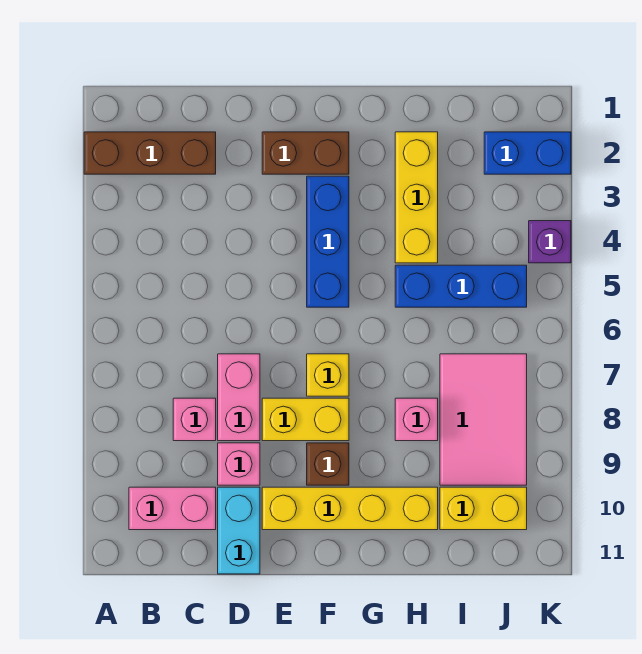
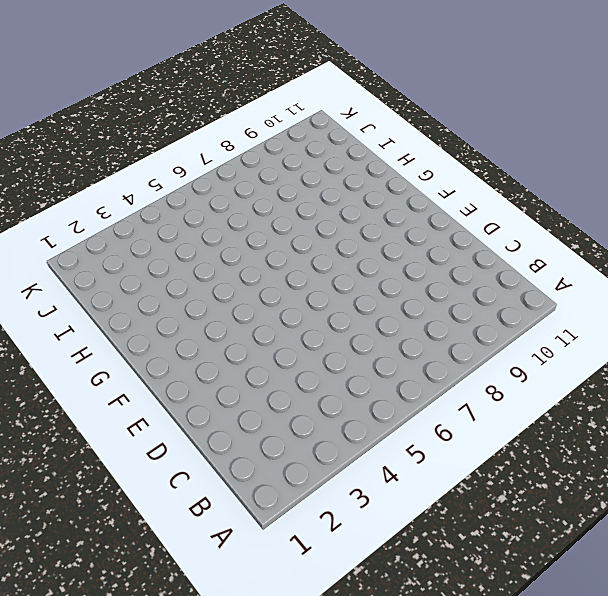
none -> brown brick A2:C2 level 1
none -> pink brick B10:C10 level 1
none -> pink brick C8 level 1

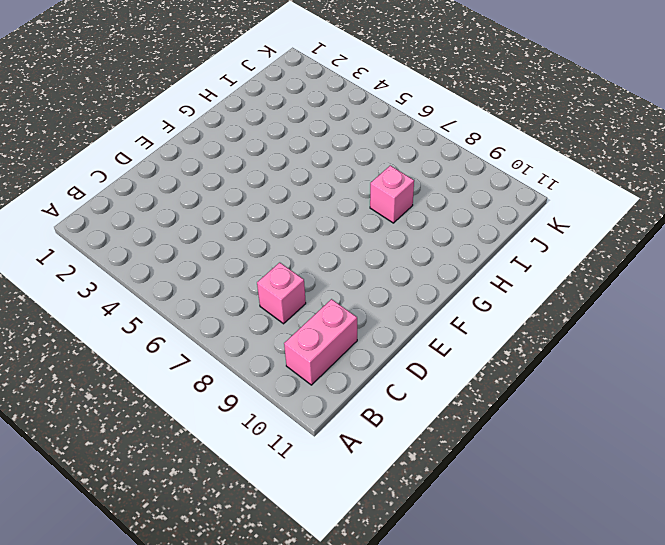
none -> brown brick A2:C2 level 1
none -> pink brick D7:D8 level 1
none -> pink brick D9 level 1

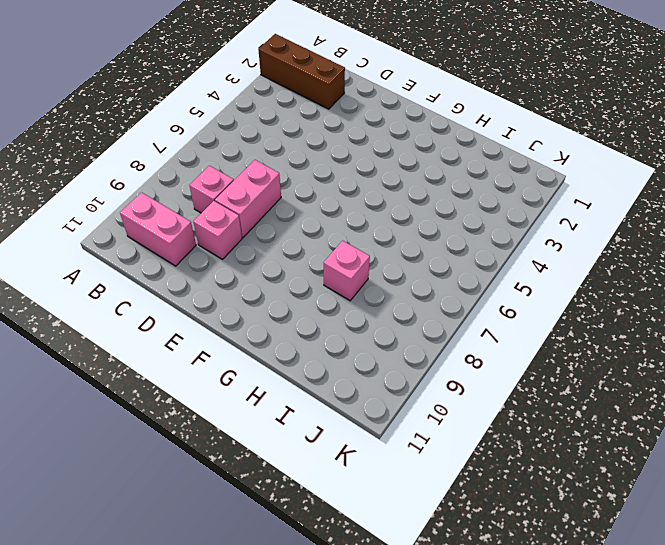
none -> cyan brick D10:D11 level 1
none -> brown brick E2:F2 level 1
none -> yellow brick E8:F8 level 1

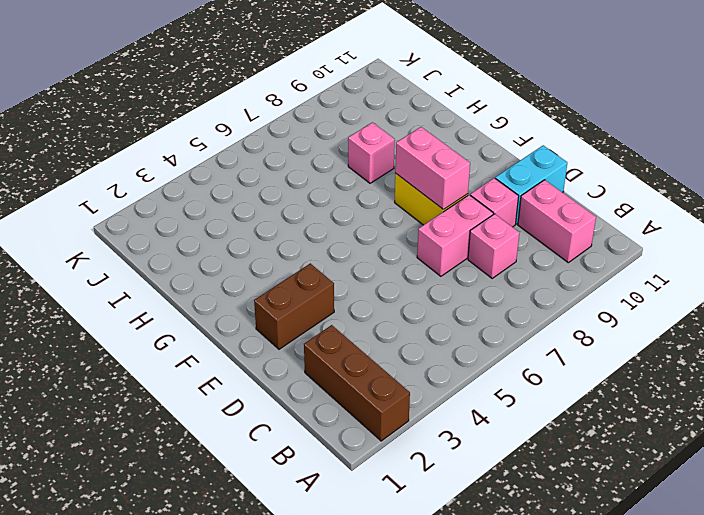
brown brick E2:E3 level 1 -> brown brick E2:F2 level 1
pink brick E8:F8 level 2 -> none
none -> yellow brick E10:H10 level 1
none -> blue brick F3:F5 level 1
none -> yellow brick F7 level 1

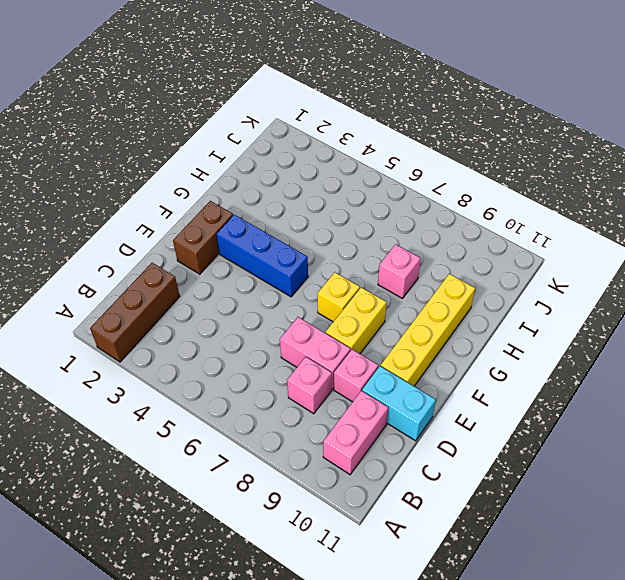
none -> brown brick F9 level 1
none -> yellow brick H2:H4 level 1
none -> blue brick H5:J5 level 1

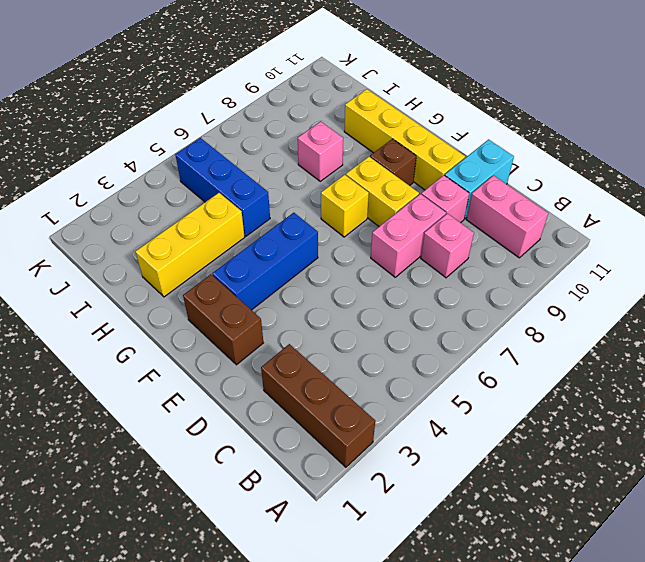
none -> pink tile I7:J9 level 1
none -> yellow brick I10:J10 level 1
none -> blue brick J2:K2 level 1

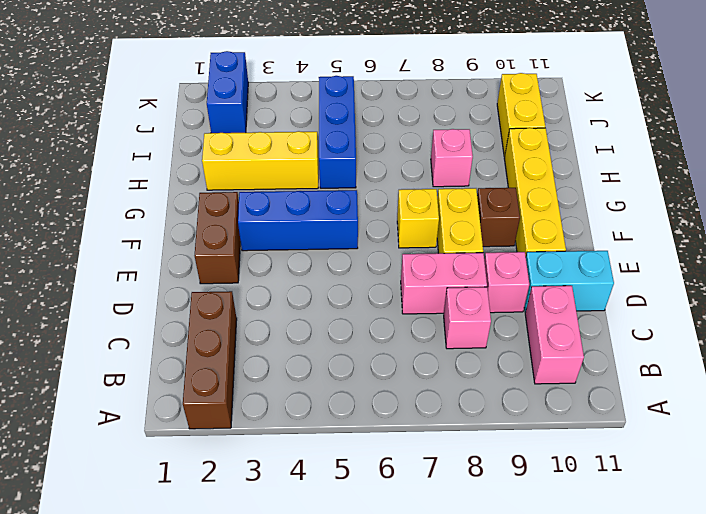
none -> pink tile I7:J9 level 1
none -> purple brick K4 level 1

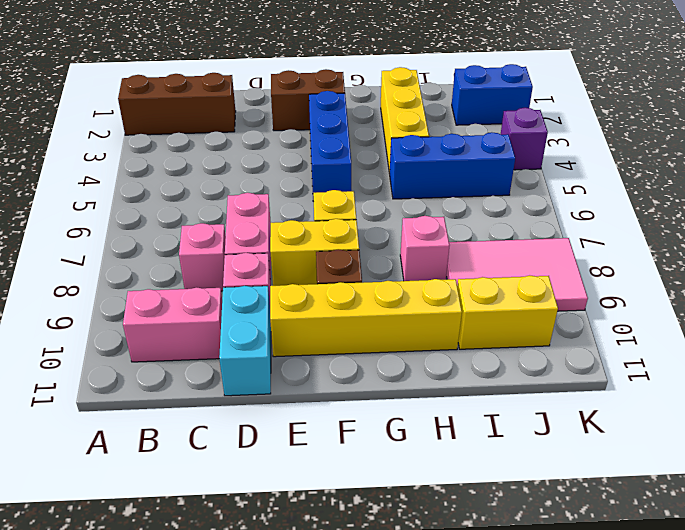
pink tile I8:K9 level 1 -> pink tile I7:J9 level 1

